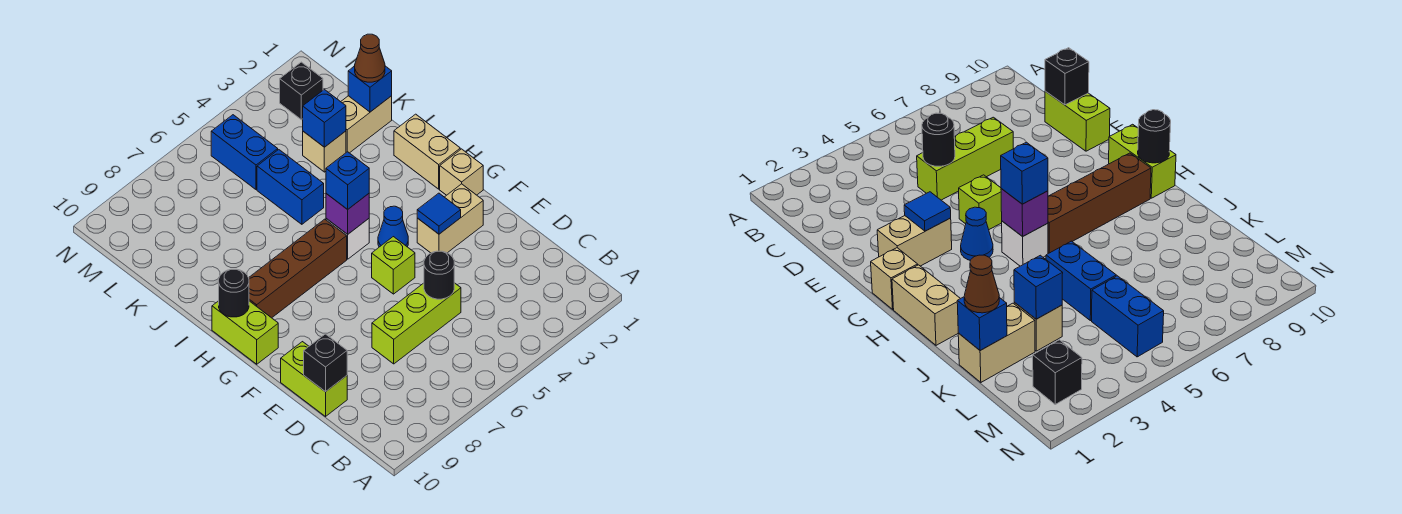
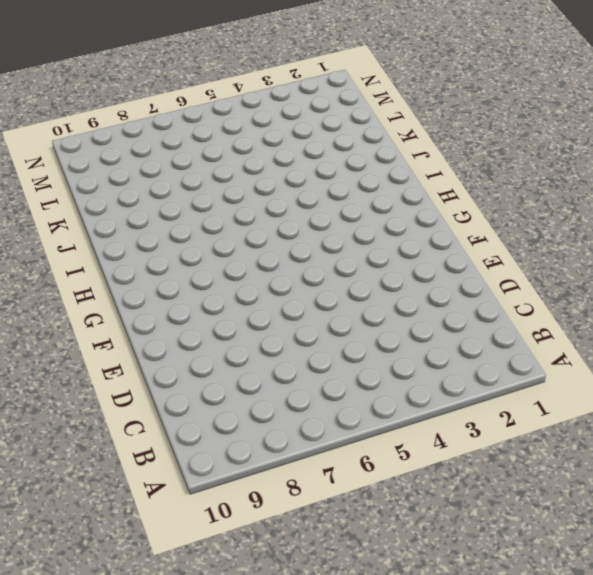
none -> lime brick D5:D7 level 1
none -> lime brick D10:E10 level 1
none -> tan brick F2:F3 level 1

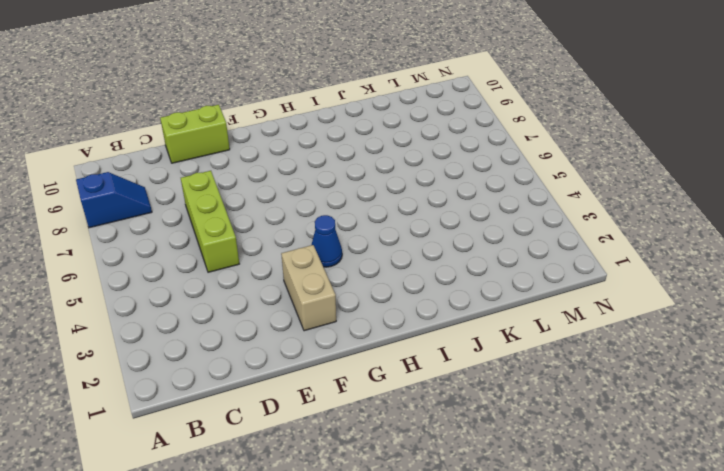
blue slope A8:B8 level 1 top A -> none
none -> lime brick F5 level 1
none -> tan brick G1 level 1
none -> lime brick G10:H10 level 1

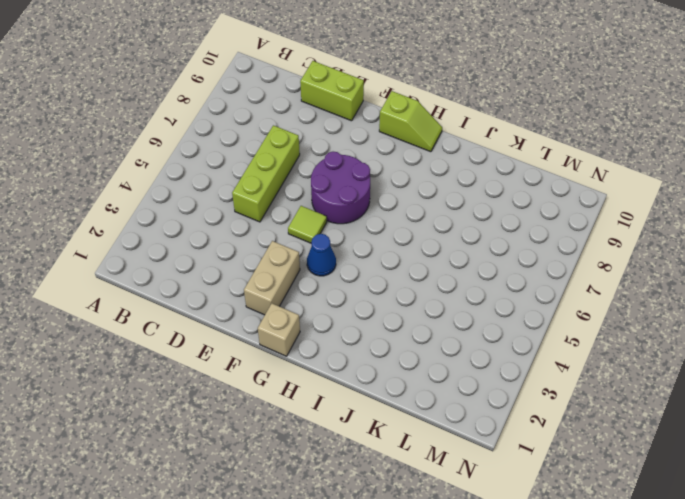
lime tile F5 level 1 -> lime brick F5 level 1
purple round brick F6:G7 level 1 -> none
lime slope G10:H10 level 1 top G -> lime brick G10:H10 level 1
none -> tan brick H1:I1 level 1
none -> white brick H5 level 1
none -> brown brick H6:H9 level 1

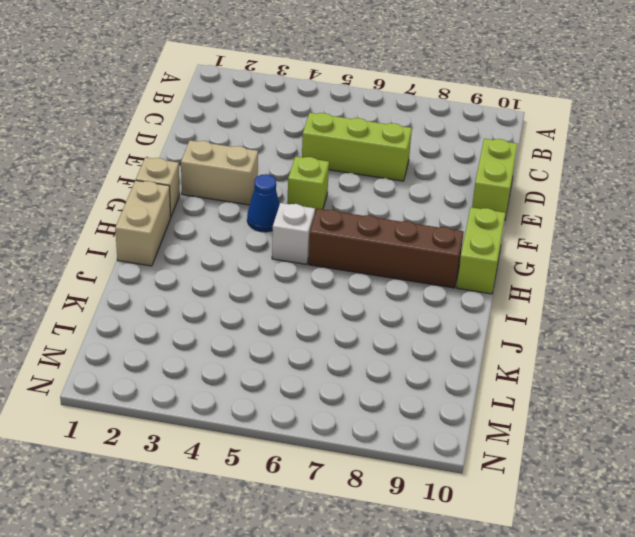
none -> blue brick J5:K5 level 1
none -> tan brick K1:K2 level 1
none -> tan brick K3 level 1

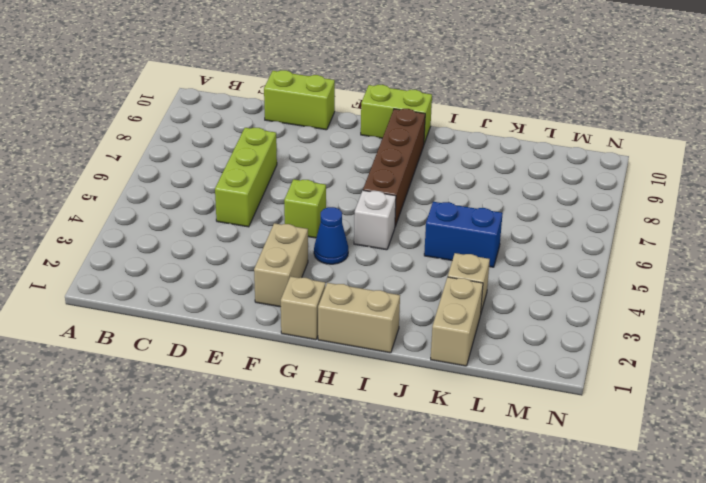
none -> blue brick L5:M5 level 1
none -> black brick M2 level 1
none -> black round brick D5 level 2

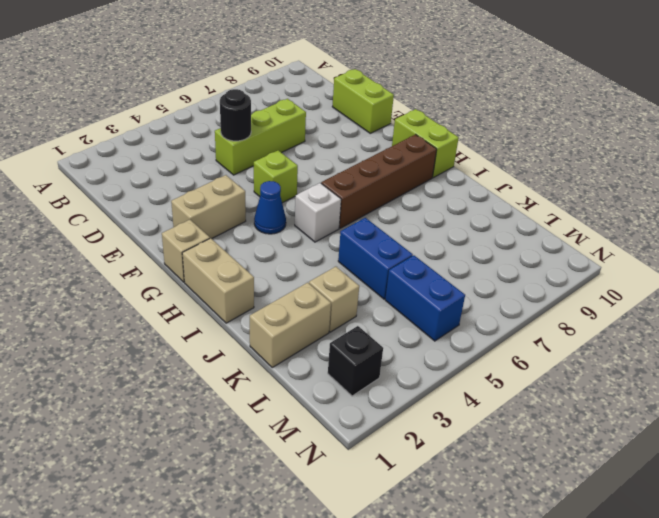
none -> black brick D10 level 2
none -> blue tile F3 level 2
none -> purple brick H5 level 2

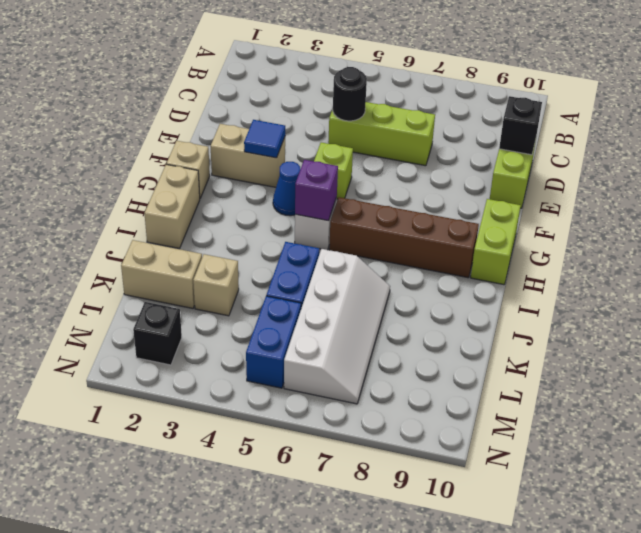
white slope J6:M7 level 1 top 6 -> none
none -> black round brick H10 level 2
none -> blue brick K1 level 2
none -> blue brick K3 level 2

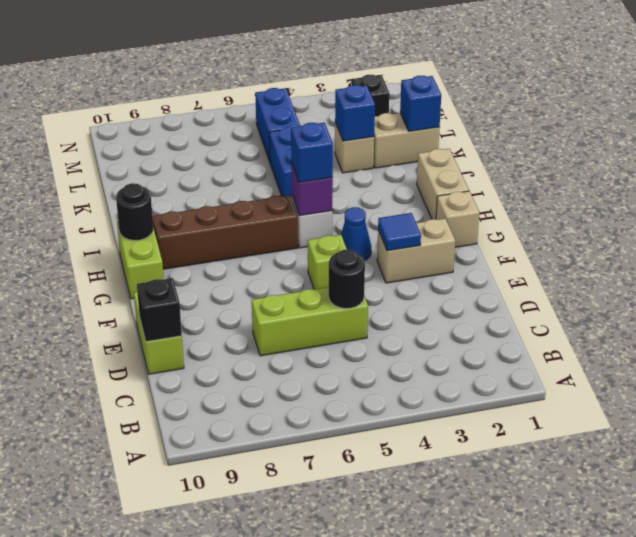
none -> brown cone K1 level 3

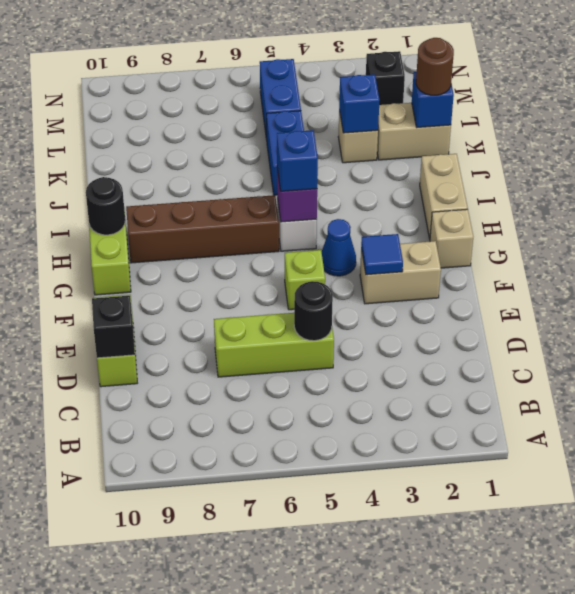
brown round brick K1 level 3 -> brown cone K1 level 3

